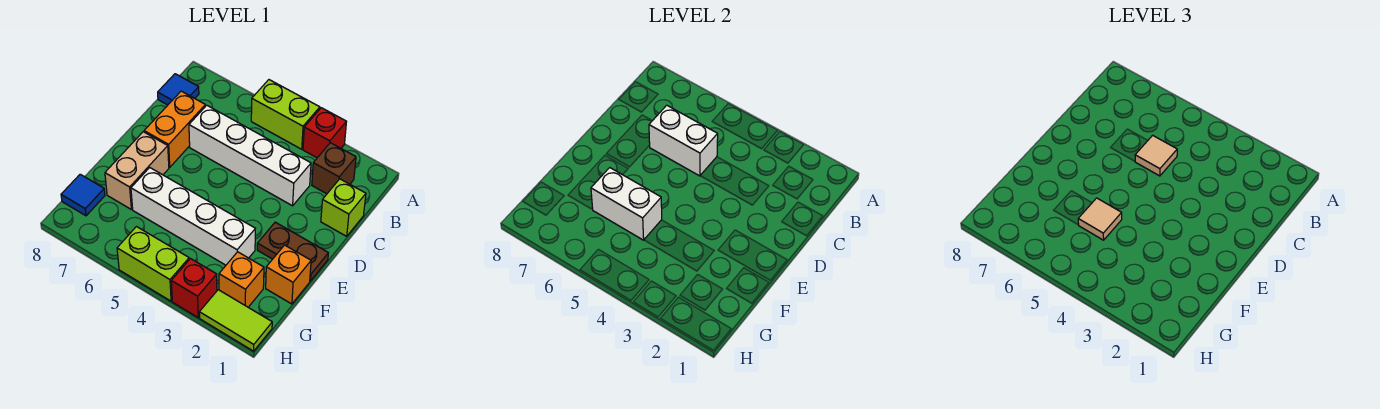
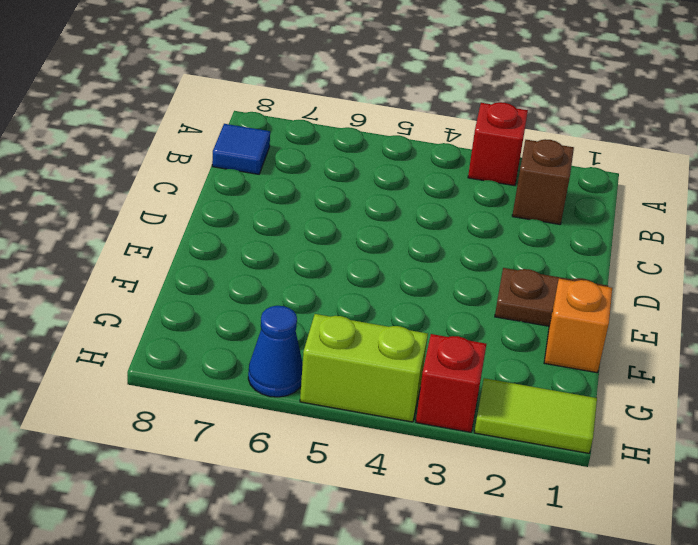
blue cone H6 level 1 -> none
none -> lime brick A4:A5 level 1
none -> lime brick C1 level 1
none -> white brick C3:C6 level 1

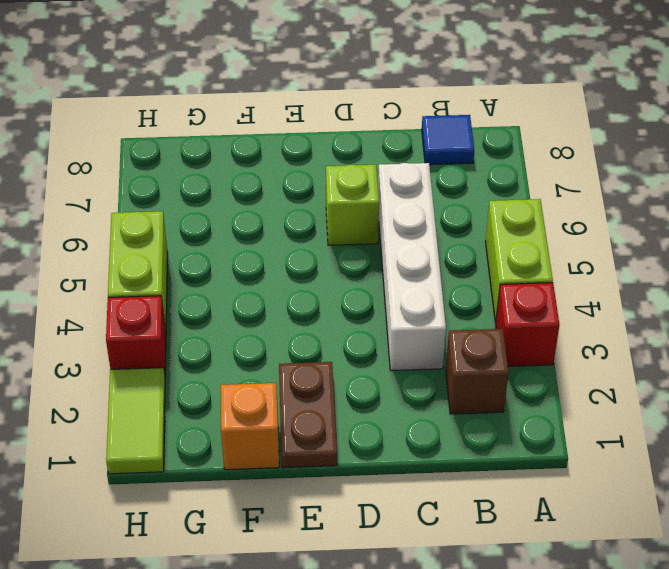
lime brick D6 level 1 -> lime brick C1 level 1
none -> orange brick C7:D7 level 1
none -> tan brick E7:F7 level 1
none -> white brick F3:F6 level 1

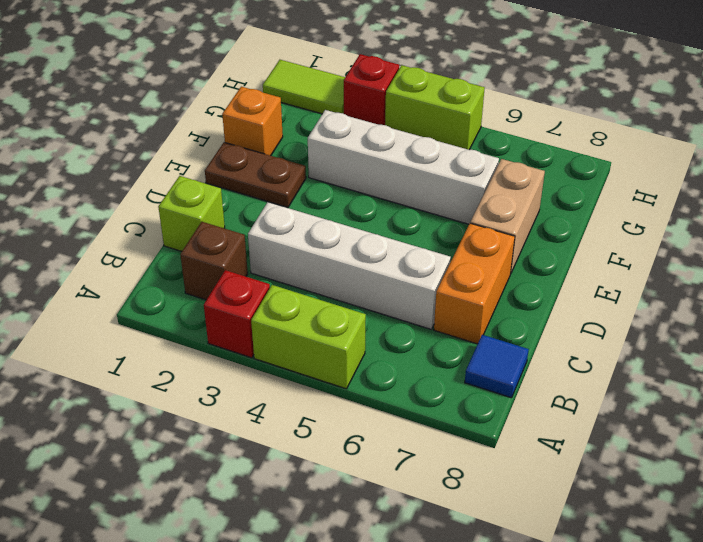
none -> orange brick G2 level 1
none -> blue tile G8 level 1
none -> white brick C5:C6 level 2

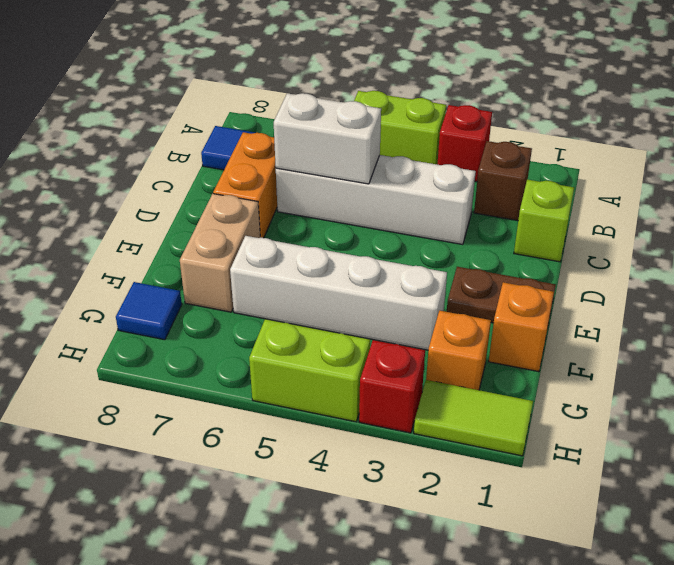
none -> white brick F5:F6 level 2
none -> tan tile C5 level 3
none -> tan tile F5 level 3

